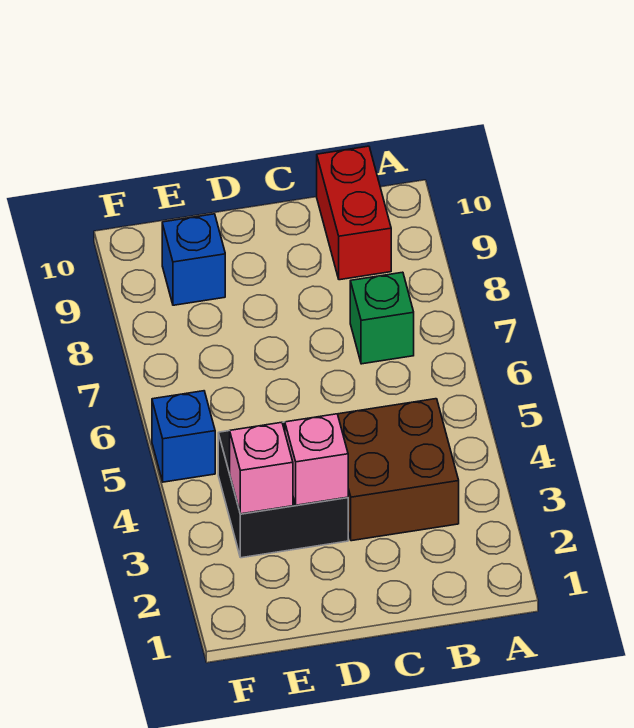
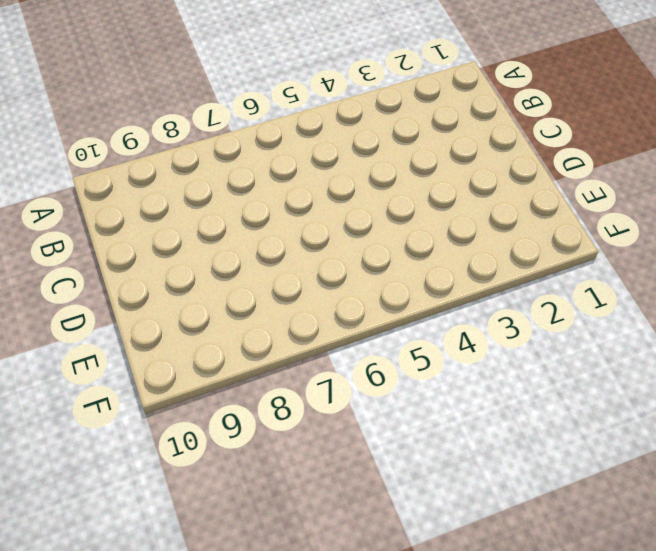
none -> brown brick B3:C4 level 1
none -> green brick B7 level 1

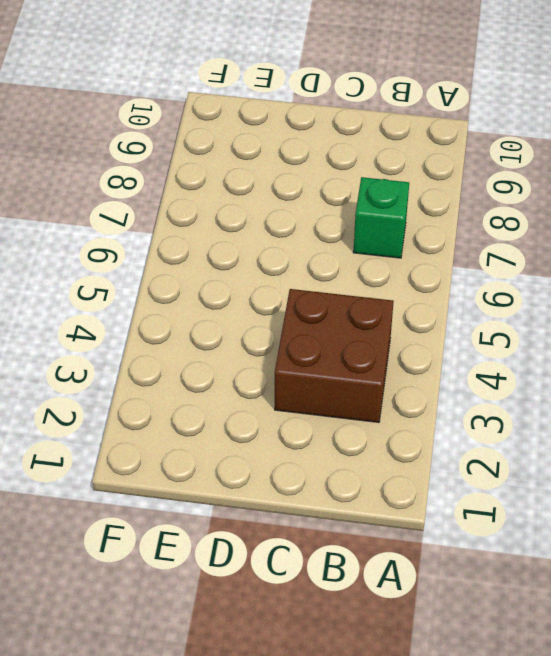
none -> red brick B9:B10 level 1
none -> black brick D3:E4 level 1

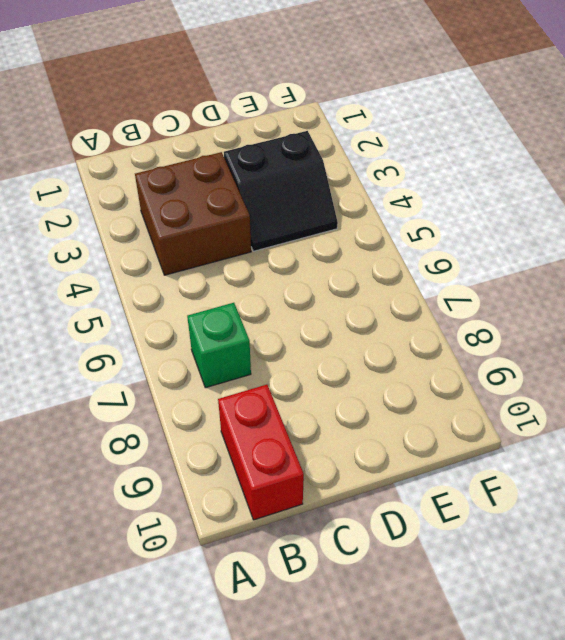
black slope D3:E4 level 1 top 3 -> black brick D3:E4 level 1
none -> blue brick E9 level 1
none -> blue brick F5 level 1

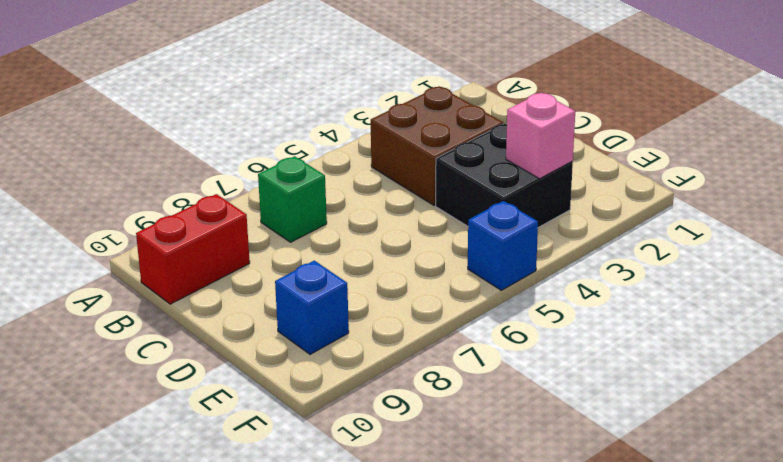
none -> pink brick D3 level 2

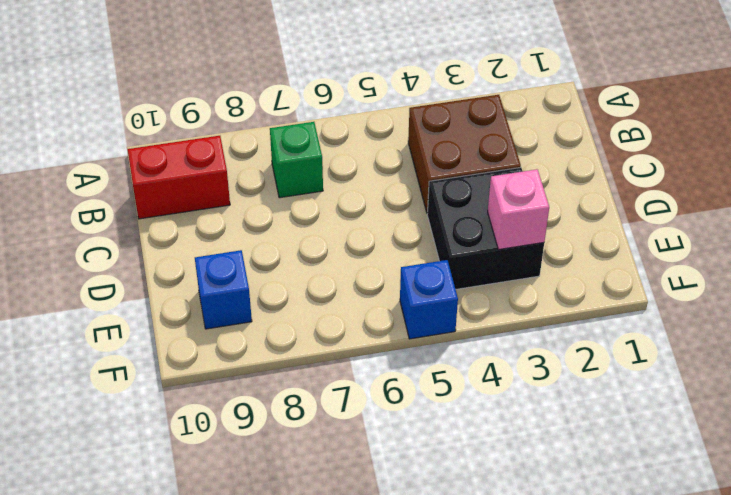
none -> pink brick D3 level 2

